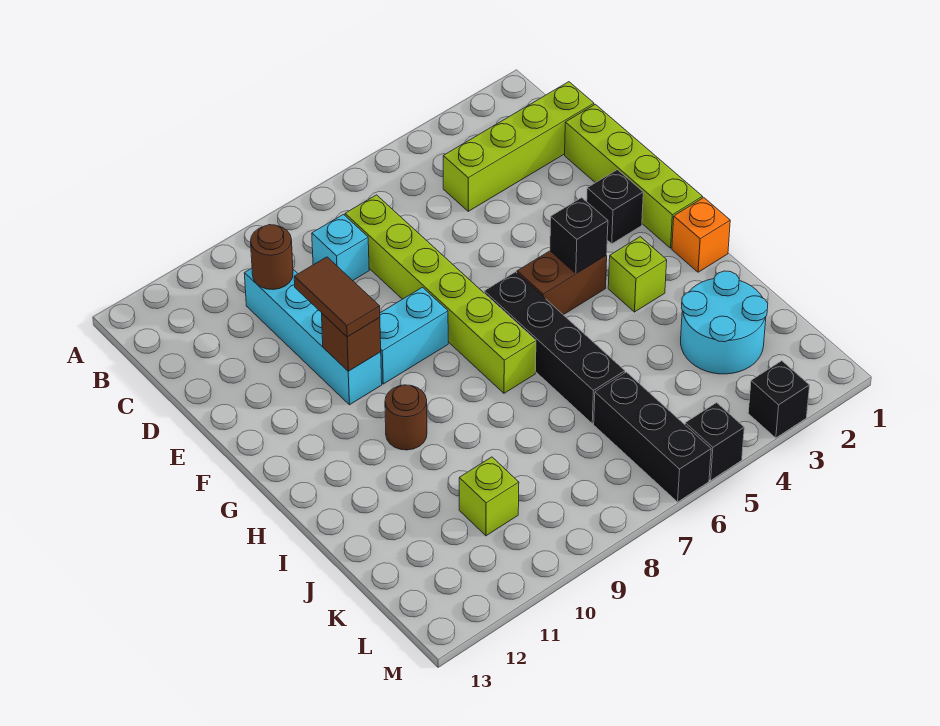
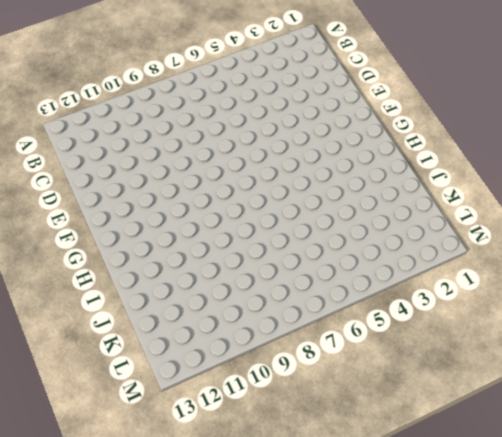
none -> lime brick C1:C4 level 1
none -> lime brick C7:H7 level 1
none -> cyan brick C8 level 1

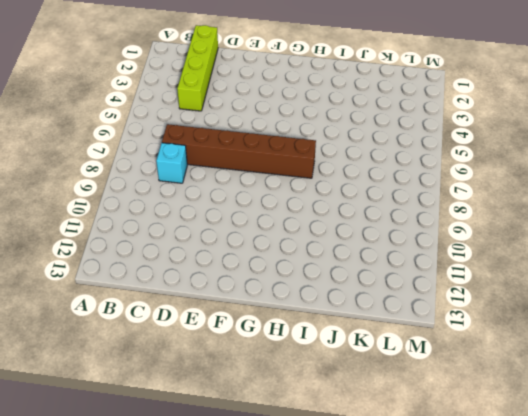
brown brick C7:H7 level 1 -> lime brick C7:H7 level 1
none -> cyan brick C10:F10 level 1
none -> lime brick D1:G1 level 1
none -> black brick F2 level 1

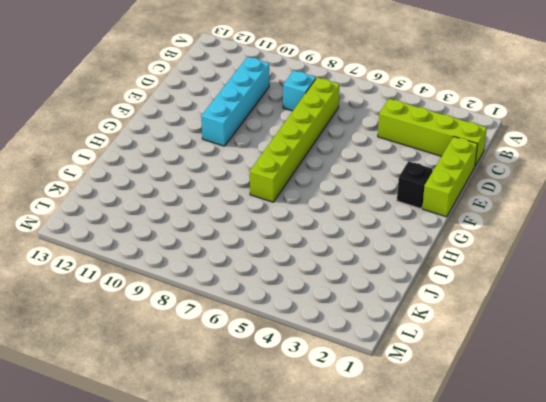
lime brick D1:F1 level 1 -> lime brick D1:G1 level 1
none -> cyan brick F8:F9 level 1
none -> brown brick G4:G5 level 1
none -> black brick G6:J6 level 1

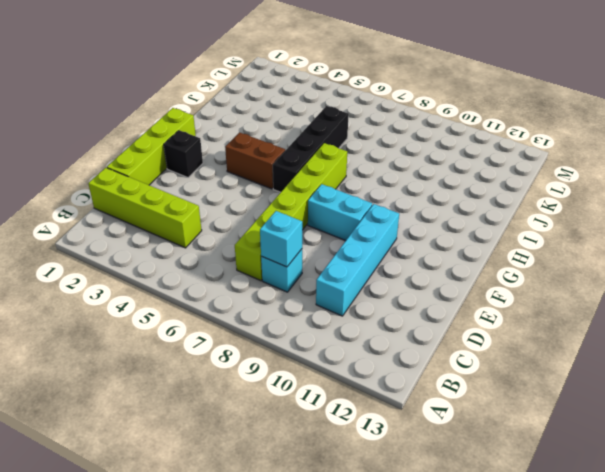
cyan brick C8 level 2 -> none
none -> orange brick H1 level 1
none -> lime brick H3 level 1
none -> brown round brick H10 level 1

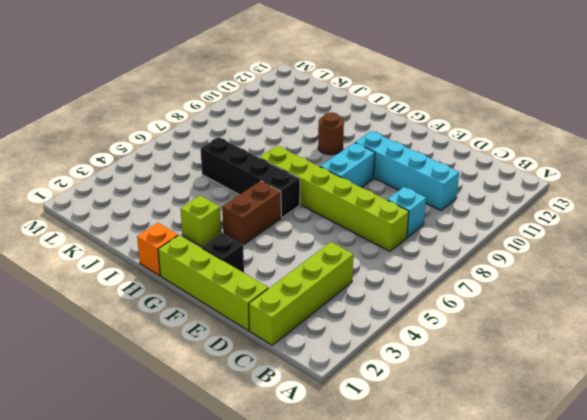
none -> cyan round brick J2:K3 level 1
none -> black brick K6:M6 level 1
none -> lime brick K10 level 1

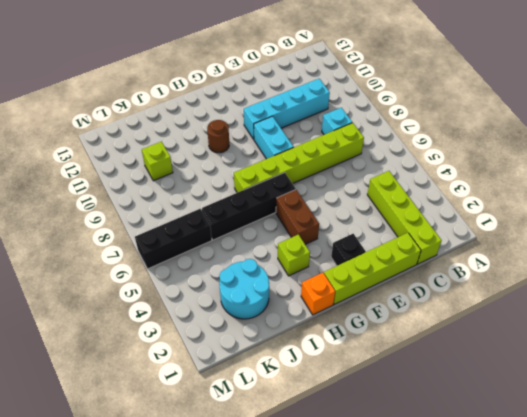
none -> black brick M3 level 1
none -> black brick M5 level 1
none -> brown round brick C10 level 2

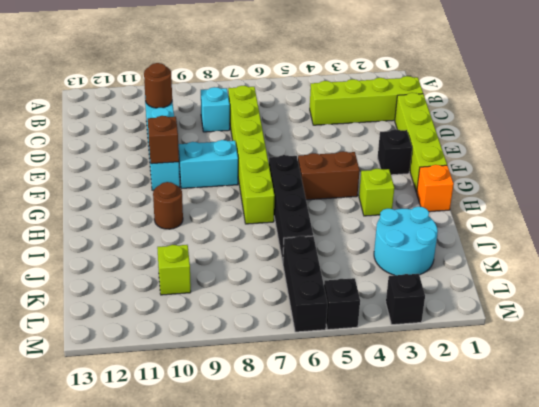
none -> black brick G4 level 2
none -> brown tile E10:F10 level 3

